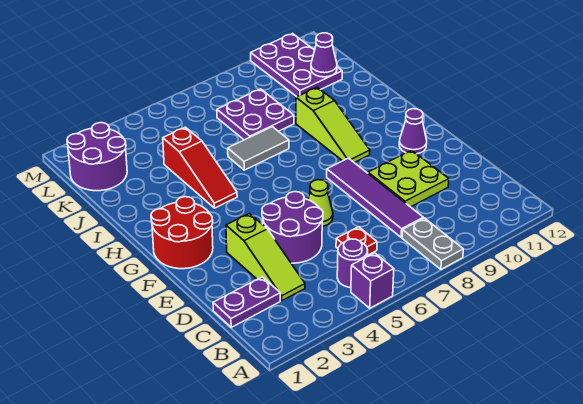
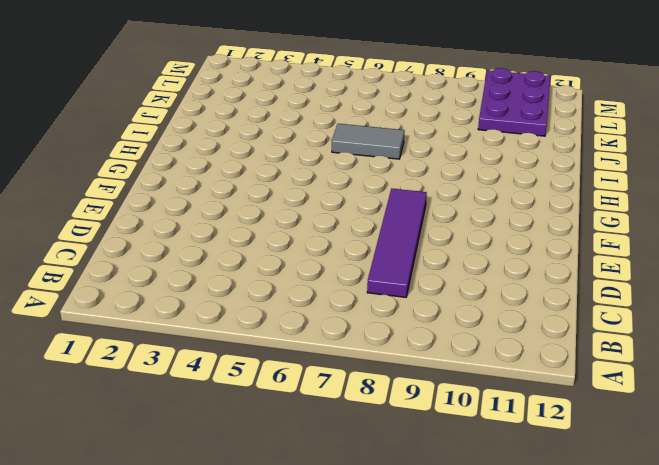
none -> purple brick A5 level 1
none -> grey plate A8:B8 level 1
none -> purple round brick B5 level 1

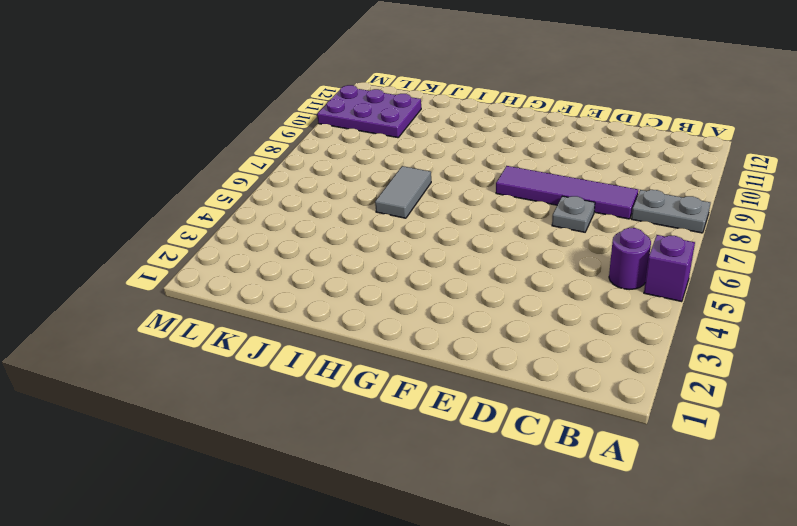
grey plate D7 level 1 -> none
none -> purple plate C1:C2 level 1
none -> lime slope C3:E3 level 1 top E
none -> red plate C6 level 1

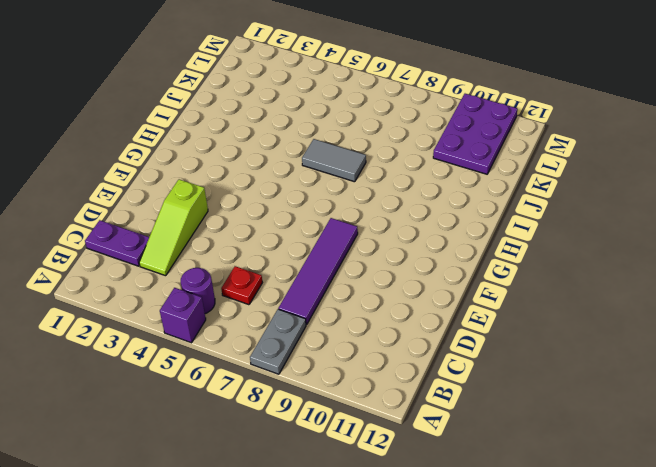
none -> purple round brick D4:E5 level 1
none -> lime plate D9:E10 level 1
none -> lime cone E6 level 1

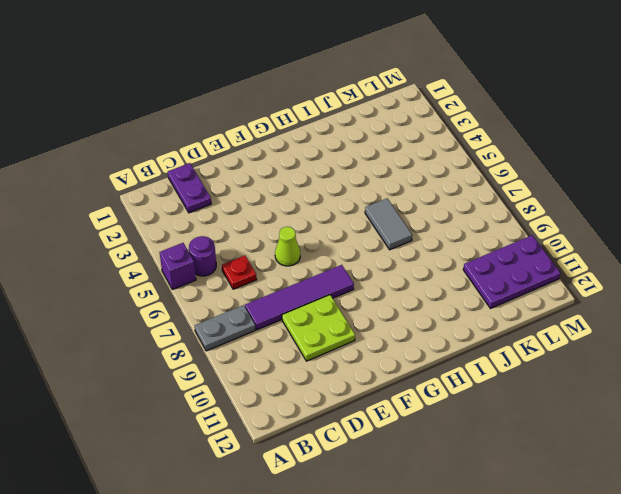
none -> lime slope C3:E3 level 1 top E
none -> purple round brick D4:E5 level 1
none -> red round brick F1:G2 level 1

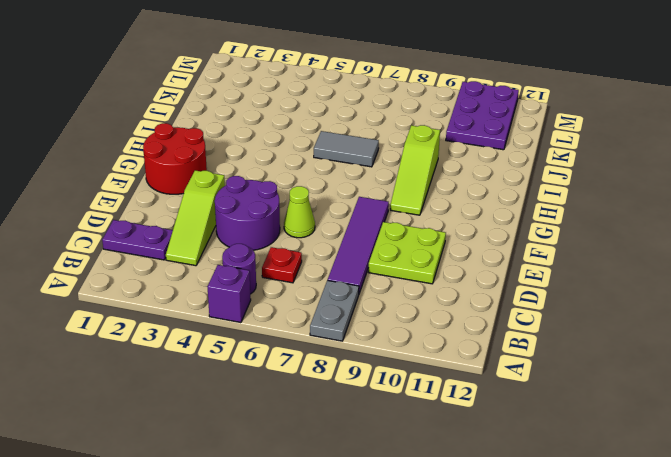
none -> purple cone F11 level 1
none -> red slope H4:J4 level 1 top J
none -> purple plate J7:K8 level 1

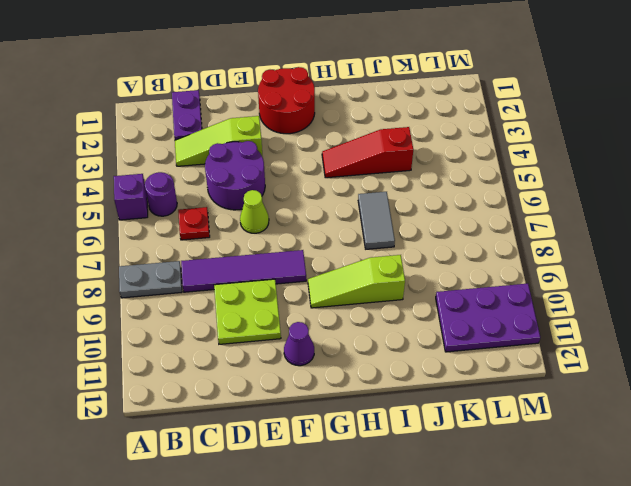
none -> purple plate J7:K8 level 1
none -> purple round brick K1:L2 level 1
none -> purple cone K11 level 2

